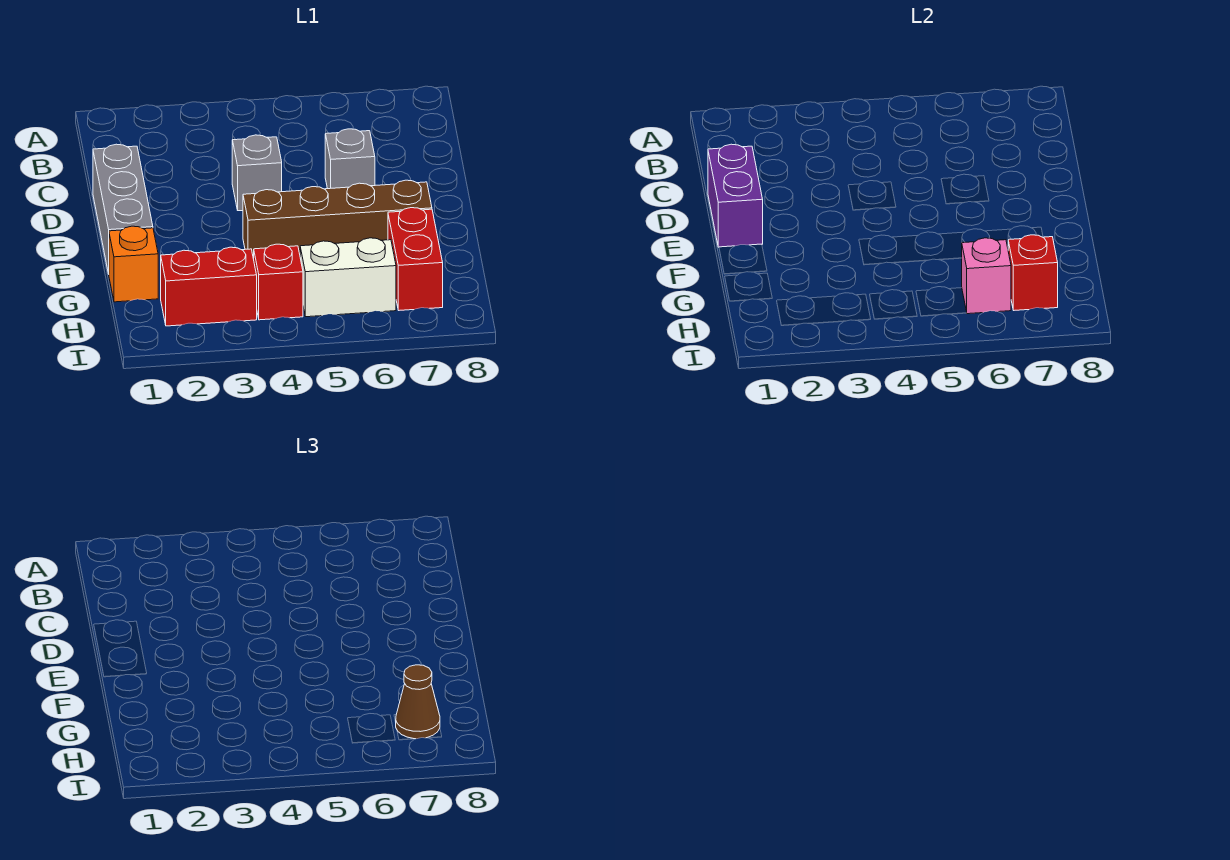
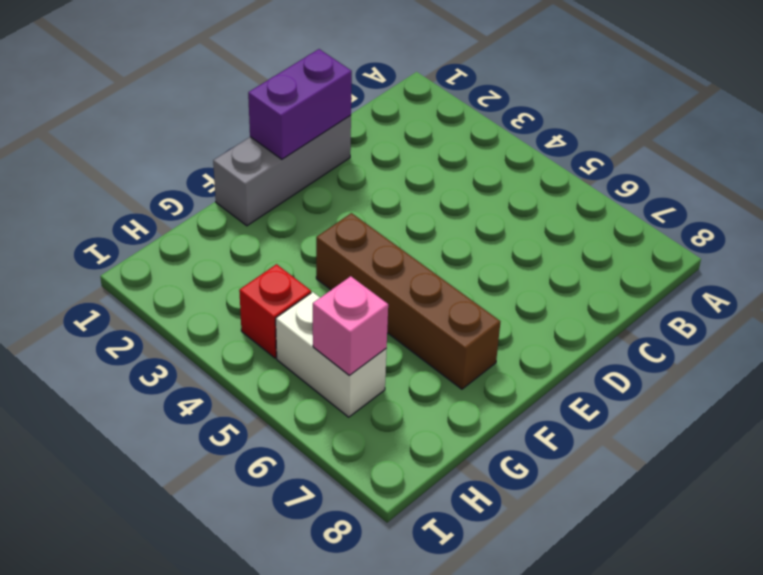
none -> grey brick D4 level 1
none -> grey brick D6 level 1
none -> orange brick G1 level 1

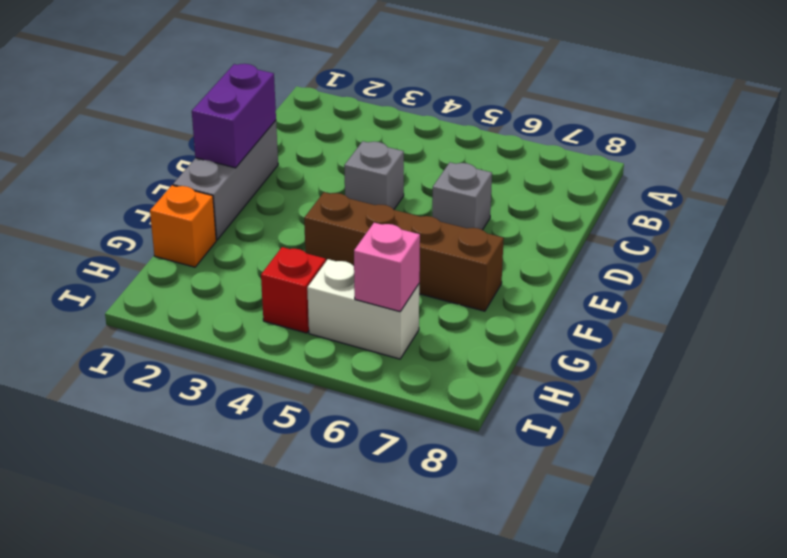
none -> red brick G7:H7 level 1
none -> red brick H2:H3 level 1
none -> red brick H7 level 2

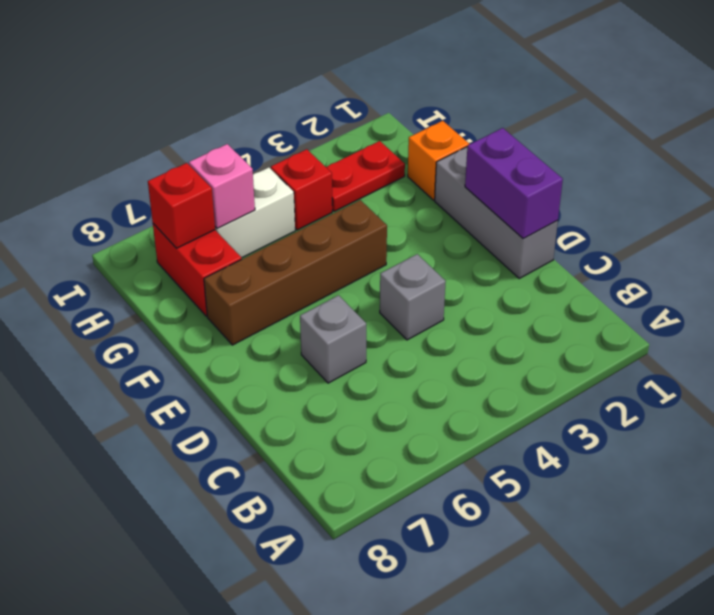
red plate H2:H3 level 1 -> red brick H2:H3 level 1
none -> brown cone H7 level 3

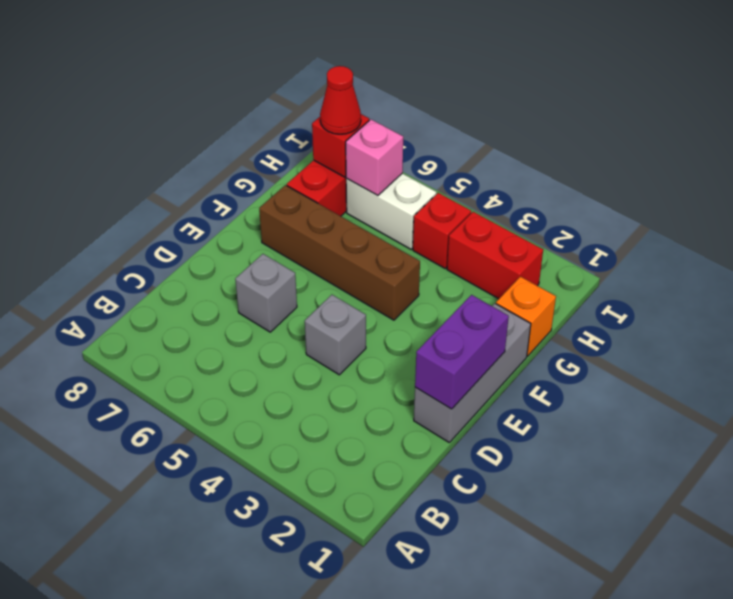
red cone H7 level 3 -> brown cone H7 level 3

